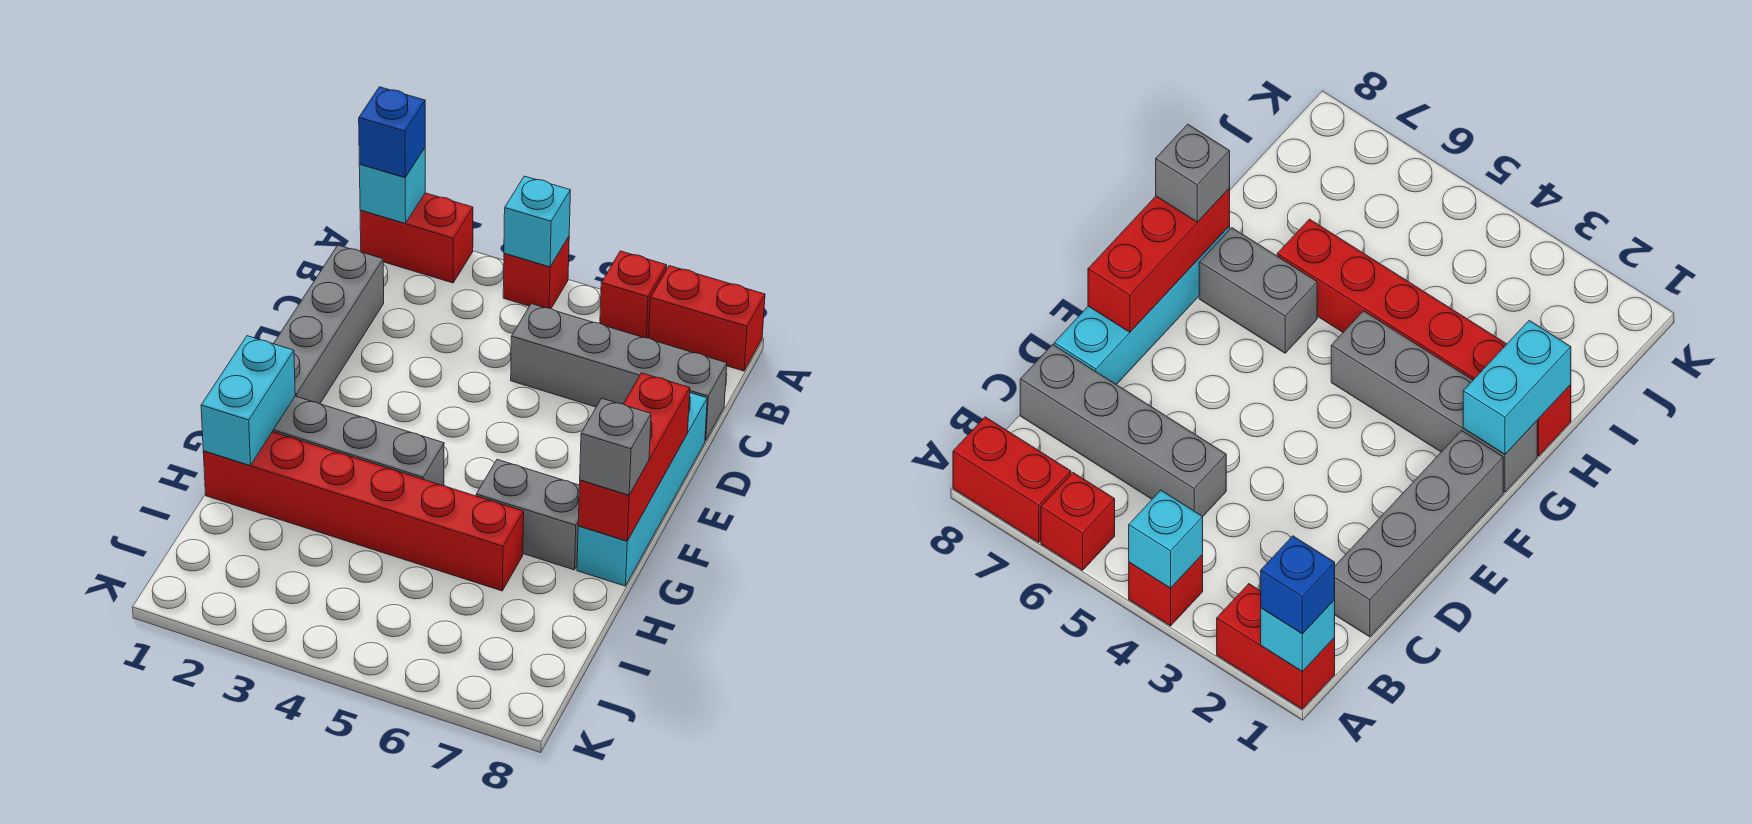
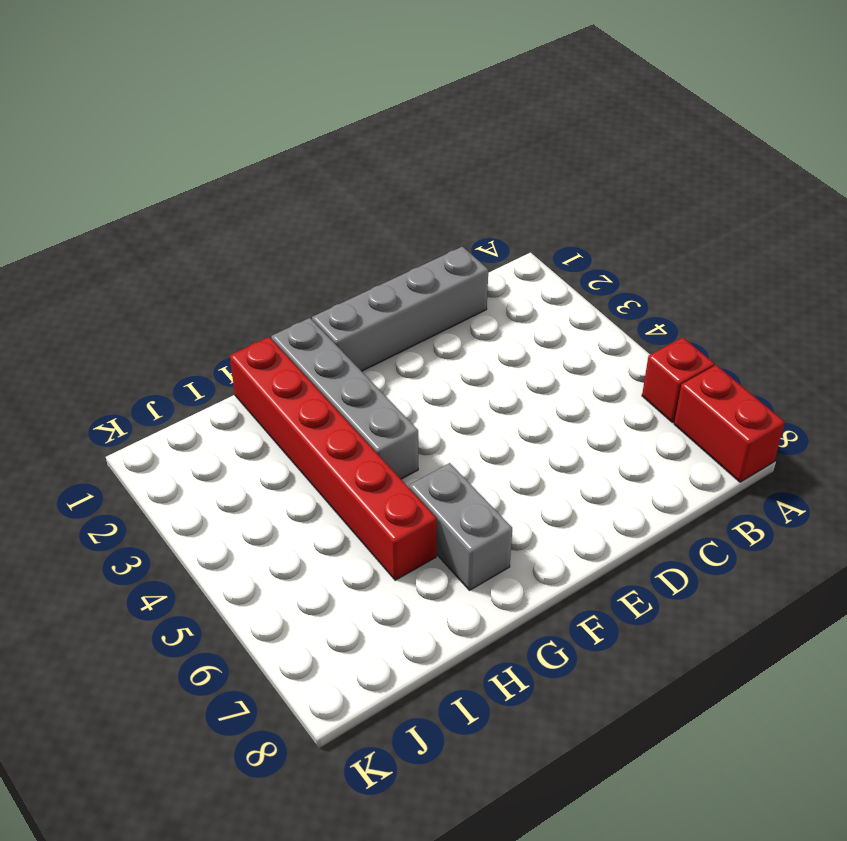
none -> red brick A1:A2 level 1
none -> red brick A4 level 1
none -> grey brick C5:C8 level 1

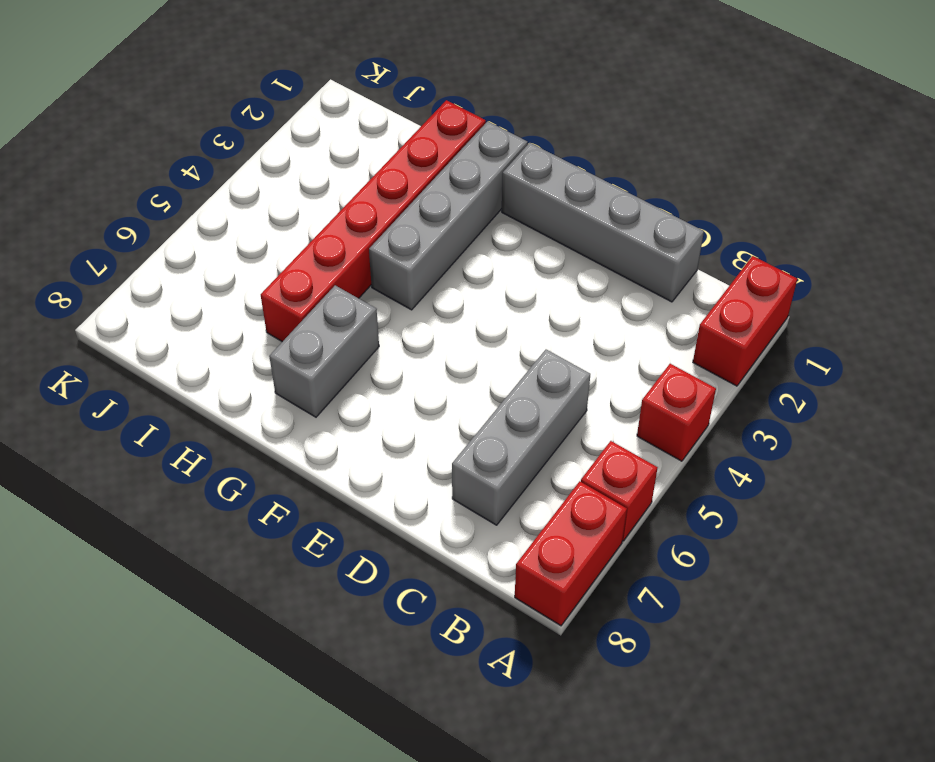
grey brick C5:C7 level 1 -> grey brick C5:C8 level 1
none -> cyan brick D8:G8 level 1
none -> cyan brick A1 level 2
none -> cyan brick A4 level 2

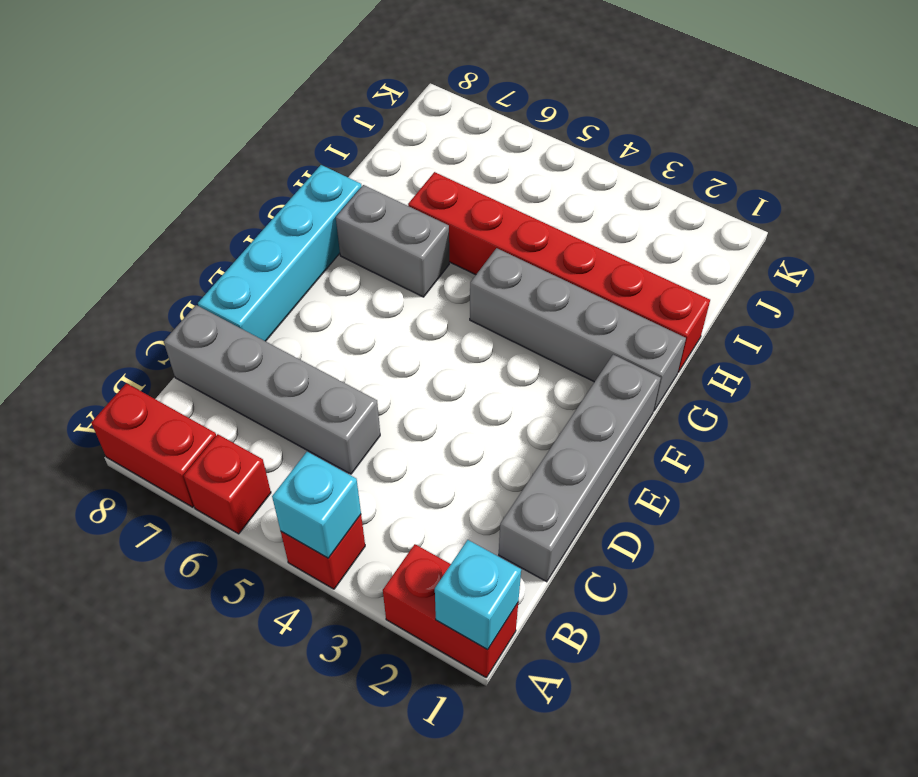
none -> red brick E8:G8 level 2
none -> cyan brick G1:H1 level 2
none -> blue brick A1 level 3

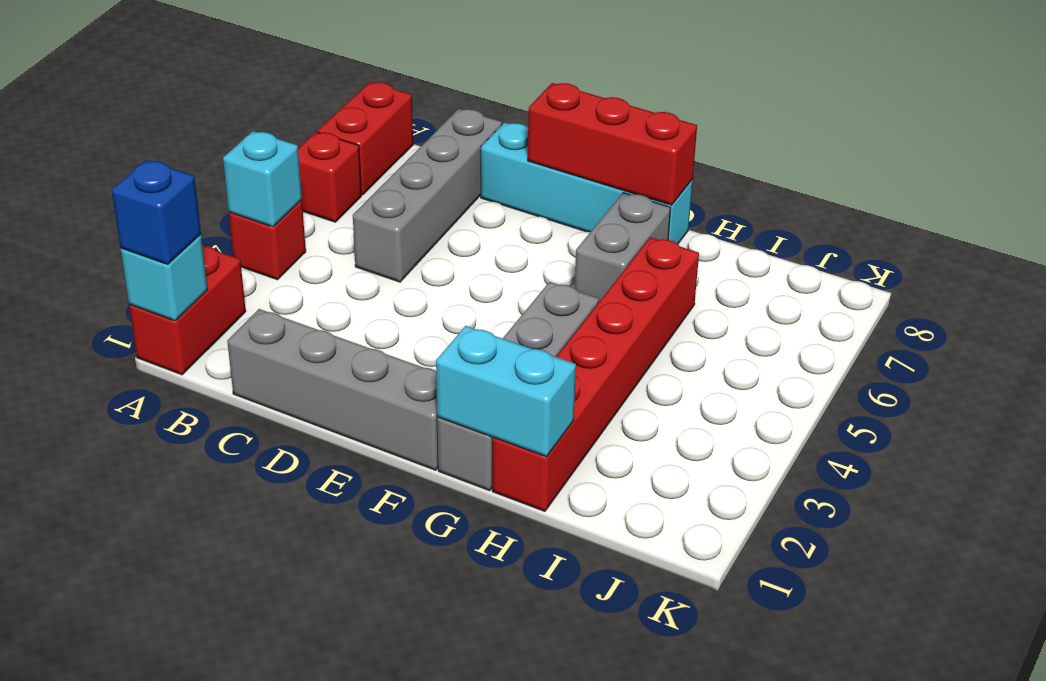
none -> grey brick G8 level 3

